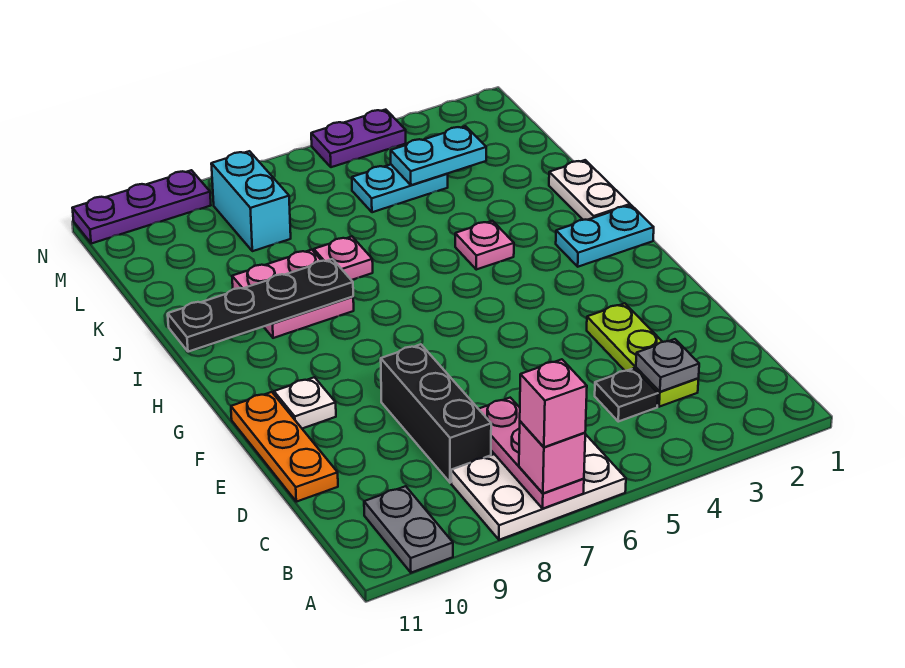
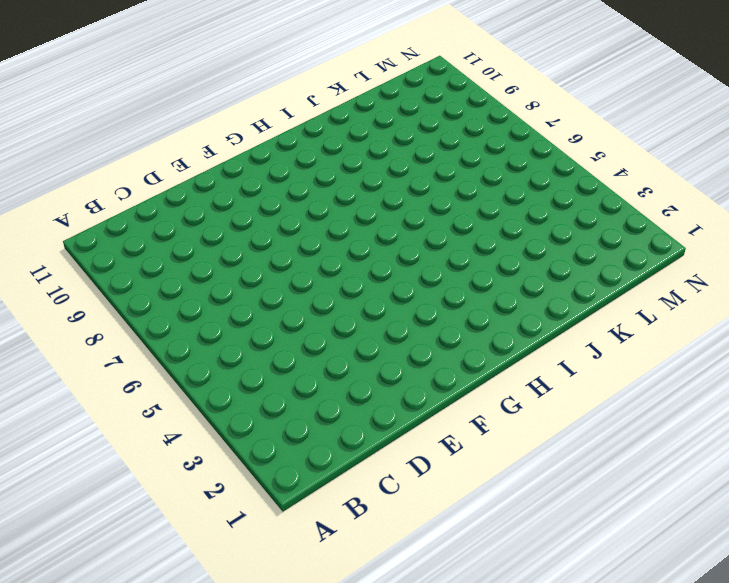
none -> white plate A6:B8 level 1
none -> grey plate A10:B10 level 1
none -> lime plate C3:E3 level 1

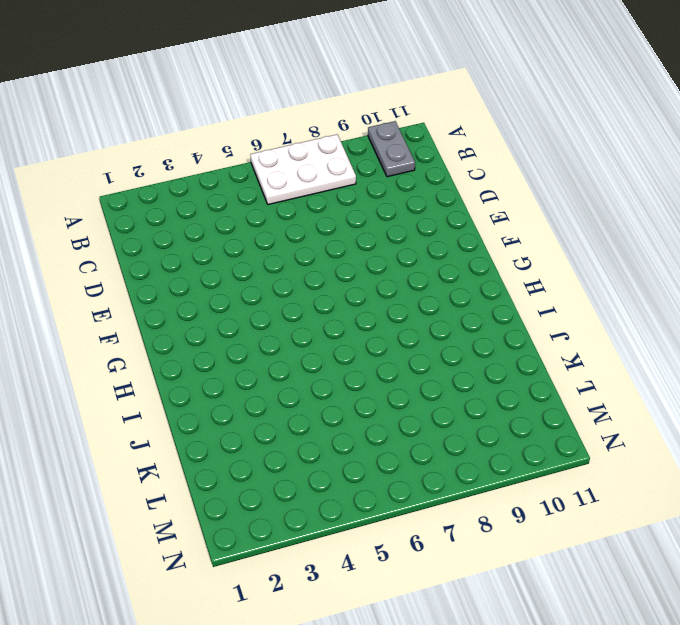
none -> lime plate C3:E3 level 1
none -> black plate C4 level 1
none -> black brick C8:E8 level 1

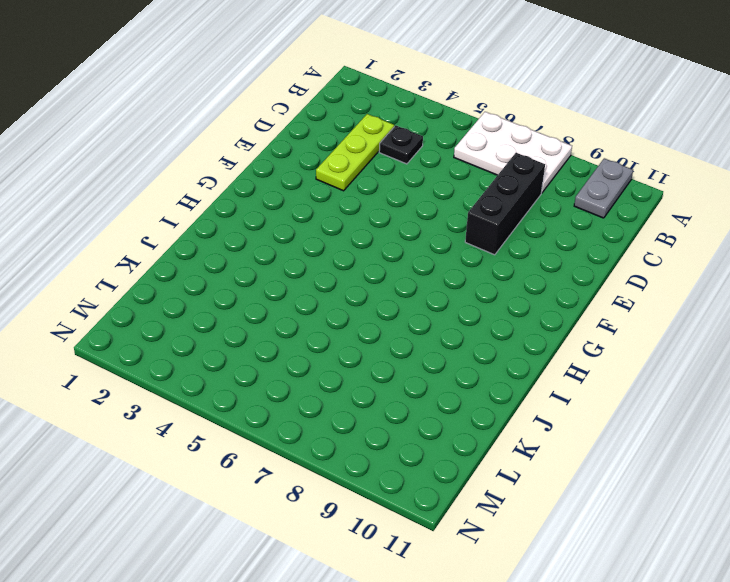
none -> orange plate D11:F11 level 1
none -> white plate F10 level 1
none -> cyan plate H1:H2 level 1

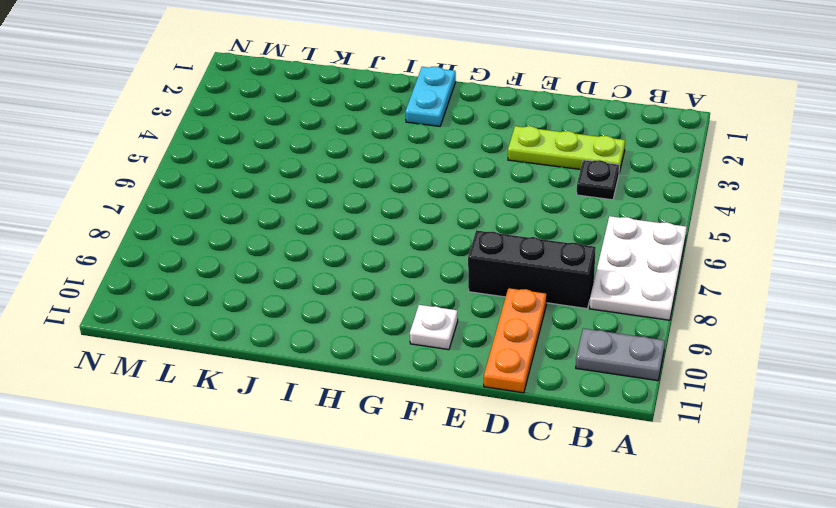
orange plate D9:D11 level 1 -> orange plate D11:F11 level 1
none -> white plate I1:J1 level 1
none -> pink plate I4 level 1
none -> pink plate I8:J9 level 1

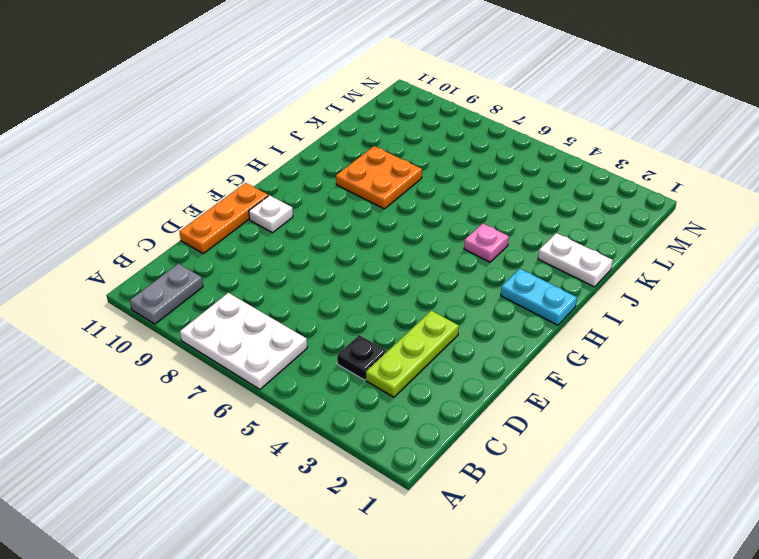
orange plate I8:J9 level 1 -> pink plate I8:J9 level 1
white plate J1:J2 level 1 -> white plate I1:J1 level 1
none -> black brick C8:E8 level 1
none -> pink plate J7 level 1
none -> cyan plate L4:L5 level 1

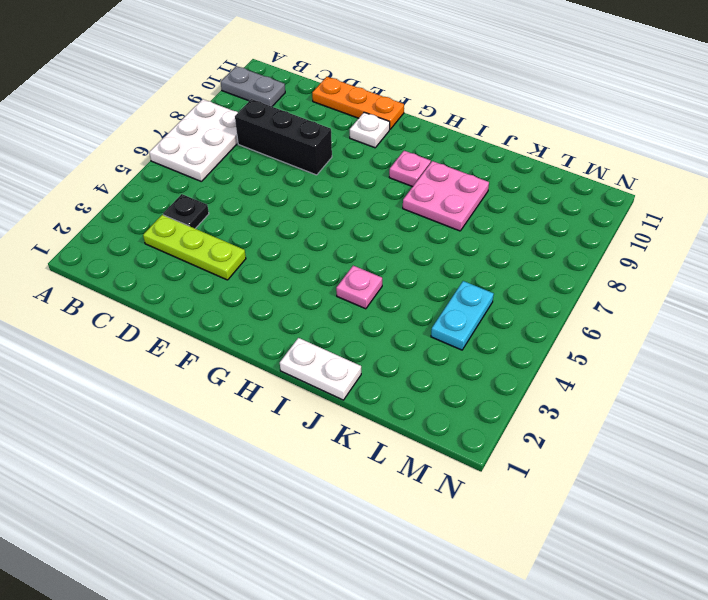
pink plate H9 level 1 -> pink plate J7 level 1
none -> cyan plate H1:H2 level 1
none -> cyan brick L8:M8 level 1
none -> purple plate N4:N5 level 1

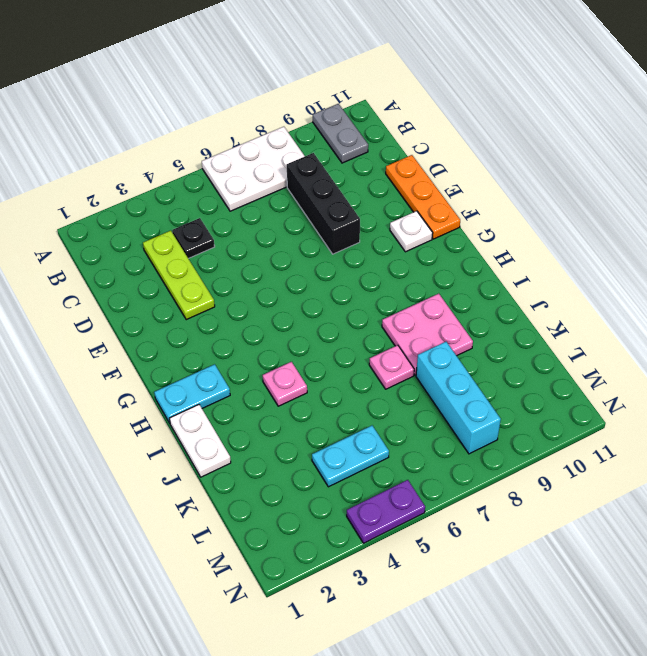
cyan brick K8:M8 level 1 -> cyan brick L8:M8 level 1
none -> purple plate N9:N11 level 1
none -> pink plate A7:C7 level 2
none -> grey plate C3 level 2

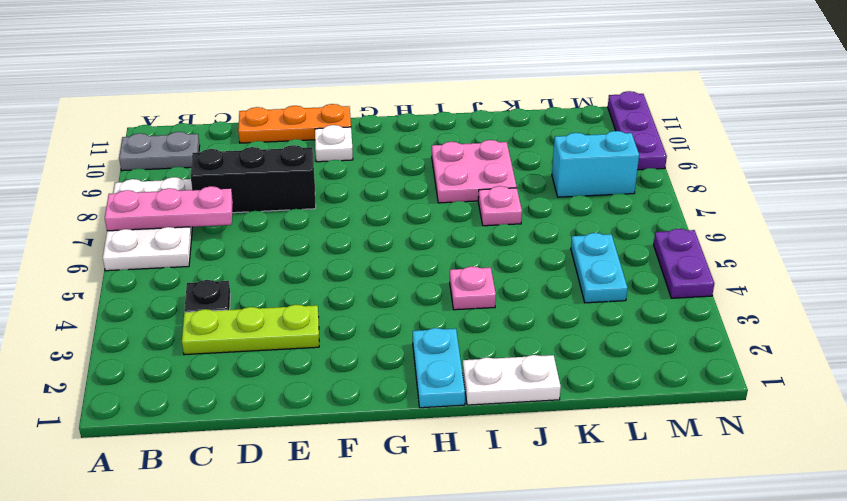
none -> grey plate C3 level 2
none -> black plate I8:I11 level 2
none -> cyan plate L3:L4 level 2

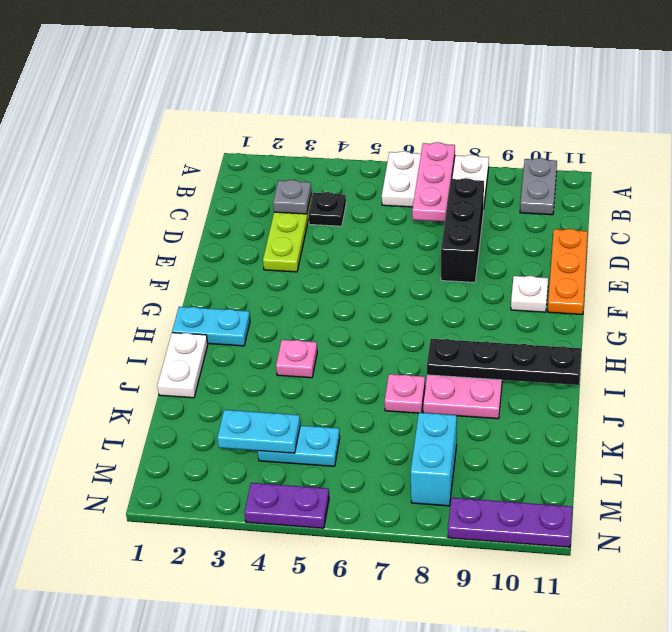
none -> pink brick A7 level 3
none -> pink brick A7 level 4

